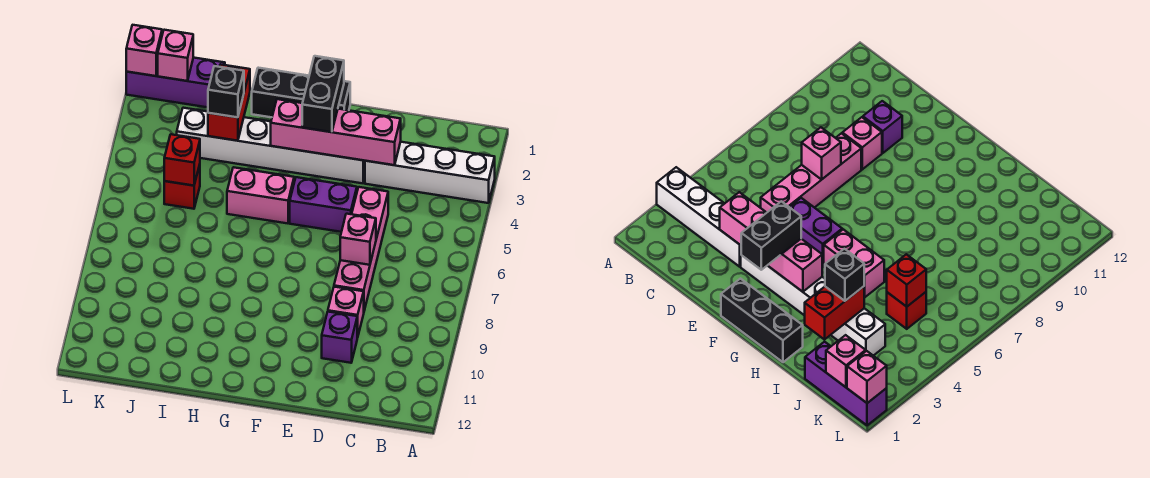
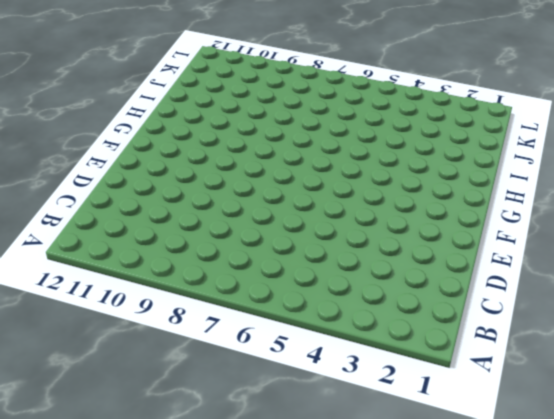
none -> white brick A3:D3 level 1
none -> pink brick D5:D8 level 1
none -> pink brick D9 level 1

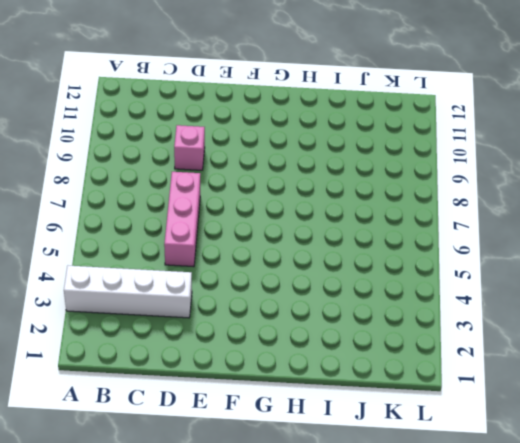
pink brick D5:D7 level 1 -> pink brick D5:D8 level 1
none -> purple brick D10 level 1
none -> white brick E3:J3 level 1
none -> purple brick E5:F5 level 1

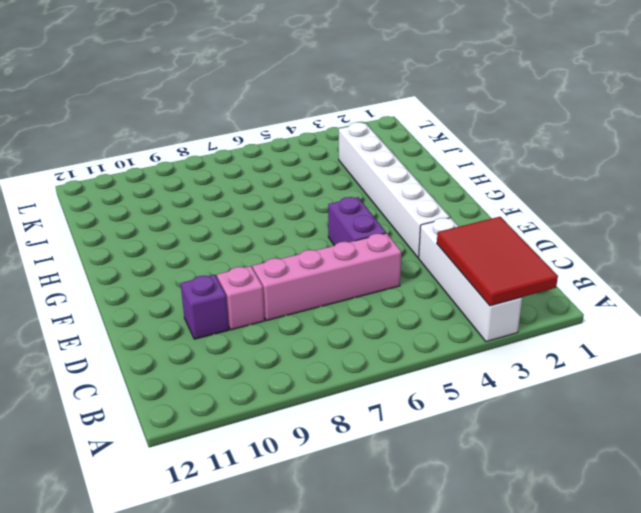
red tile A2:C3 level 2 -> none
none -> black brick F1:H1 level 1
none -> pink brick G5:H5 level 1
none -> purple brick J1:L1 level 1

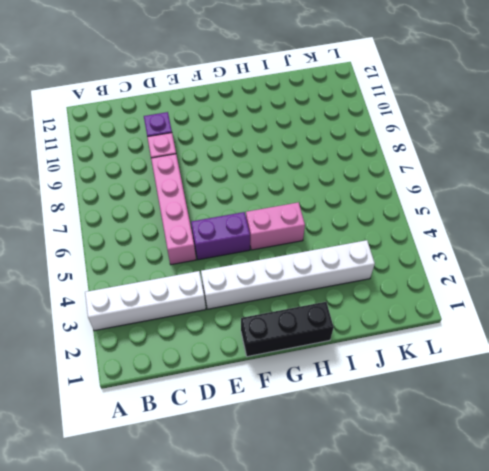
none -> purple brick J1:L1 level 1
none -> red brick J5 level 1
none -> pink brick D3:G3 level 2

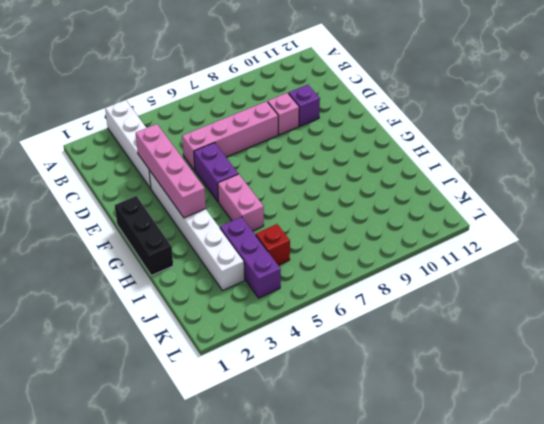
purple brick I4:K4 level 1 -> purple brick J1:L1 level 1
none -> pink brick D7 level 2
none -> red brick I2:I3 level 2
none -> red brick J5 level 2

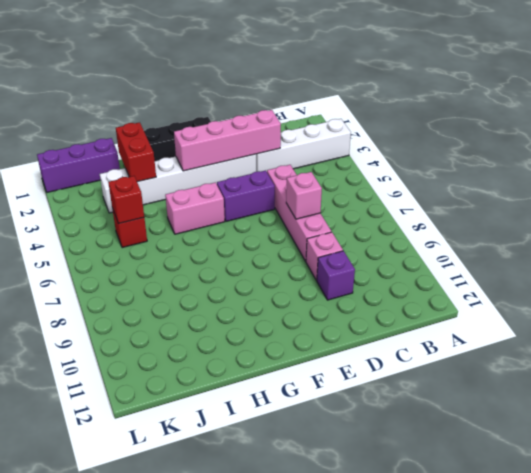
none -> pink brick K1 level 2
none -> pink brick L1 level 2
none -> black brick F2:F3 level 3

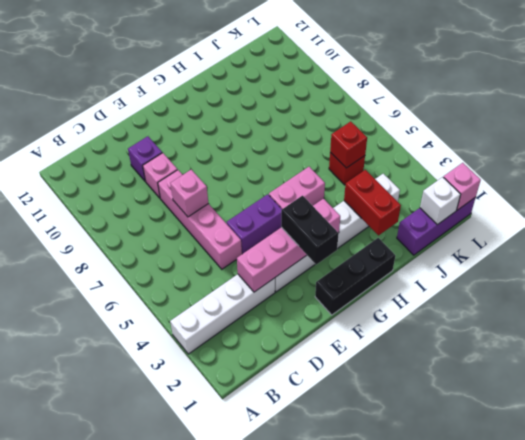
white brick K1 level 2 -> pink brick K1 level 2
none -> black brick I3 level 3

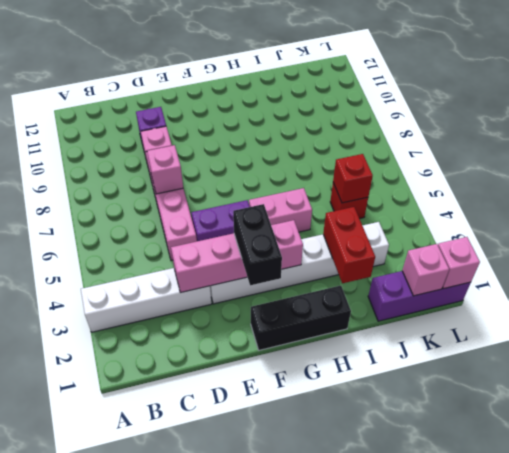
none -> black brick I3 level 3

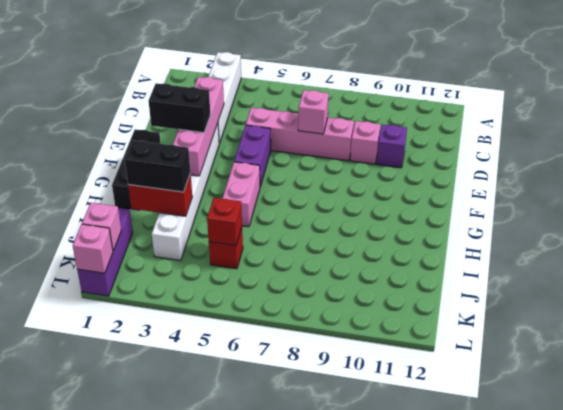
black brick I2:I3 level 3 -> black brick I3 level 3

